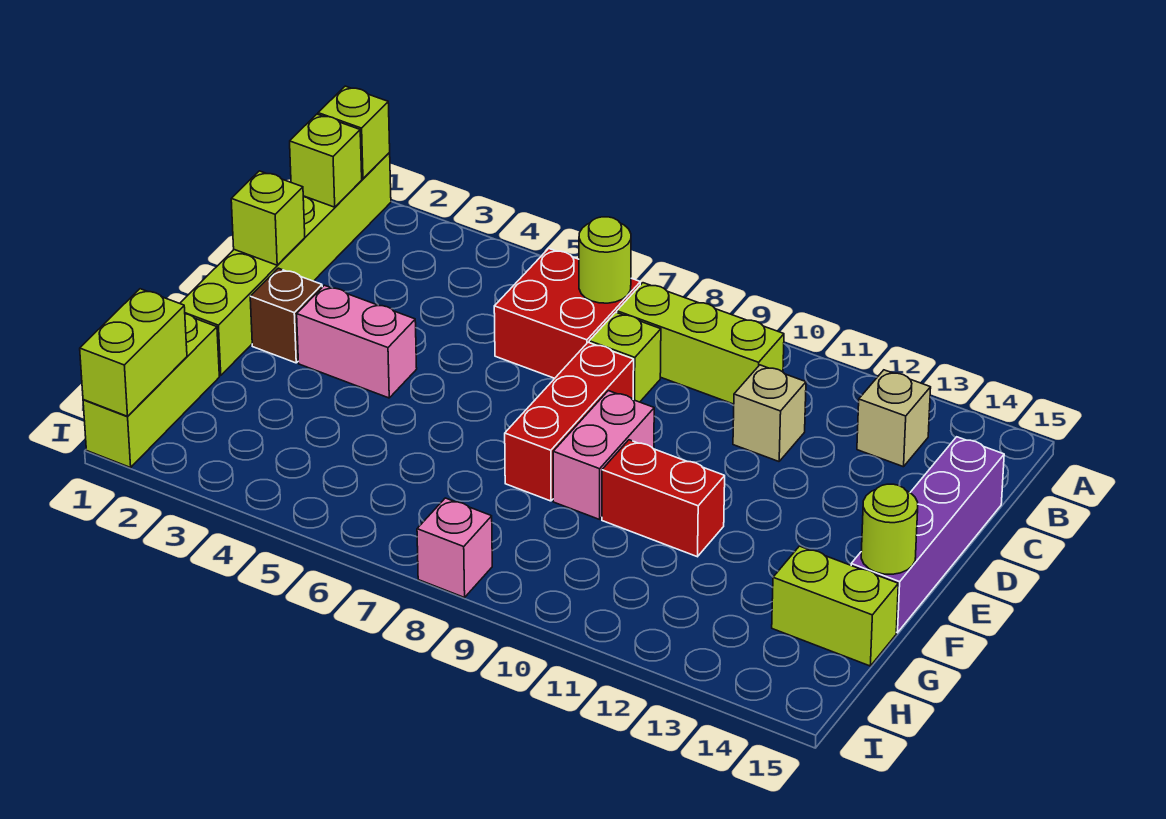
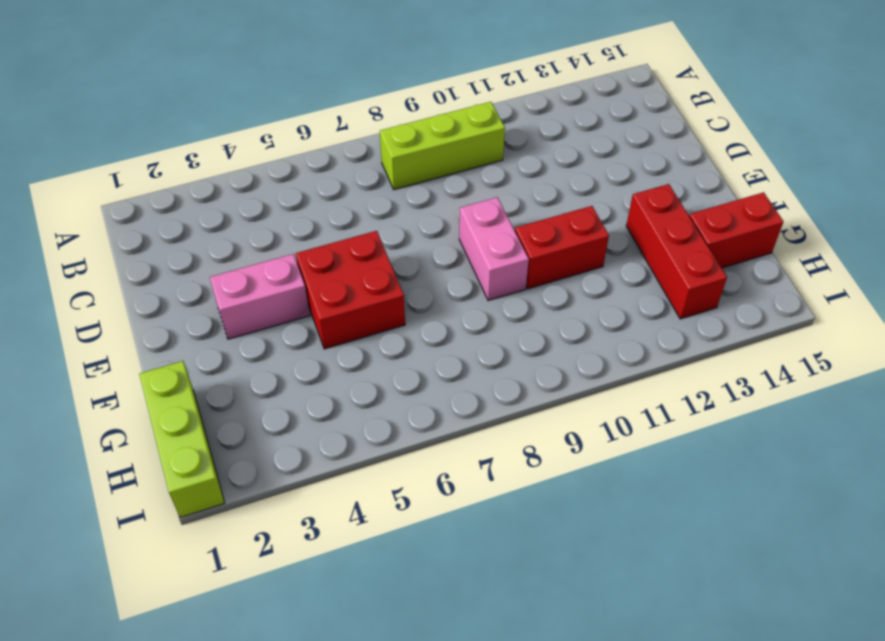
red brick E5:F6 level 1 -> red brick B6:C7 level 1
red brick F13:H13 level 1 -> red brick D8:F8 level 1
red brick G14:G15 level 1 -> lime brick G14:G15 level 1
none -> lime brick A1:F1 level 1
none -> tan brick B13 level 1
none -> lime brick C8 level 1

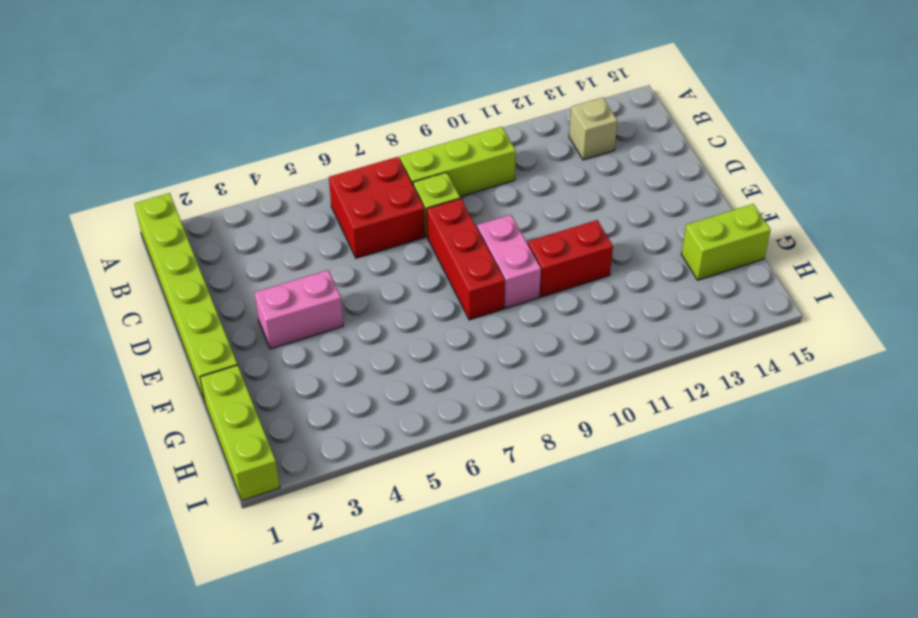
none -> tan brick C11 level 1
none -> purple brick C15:F15 level 1
none -> brown brick E2 level 1

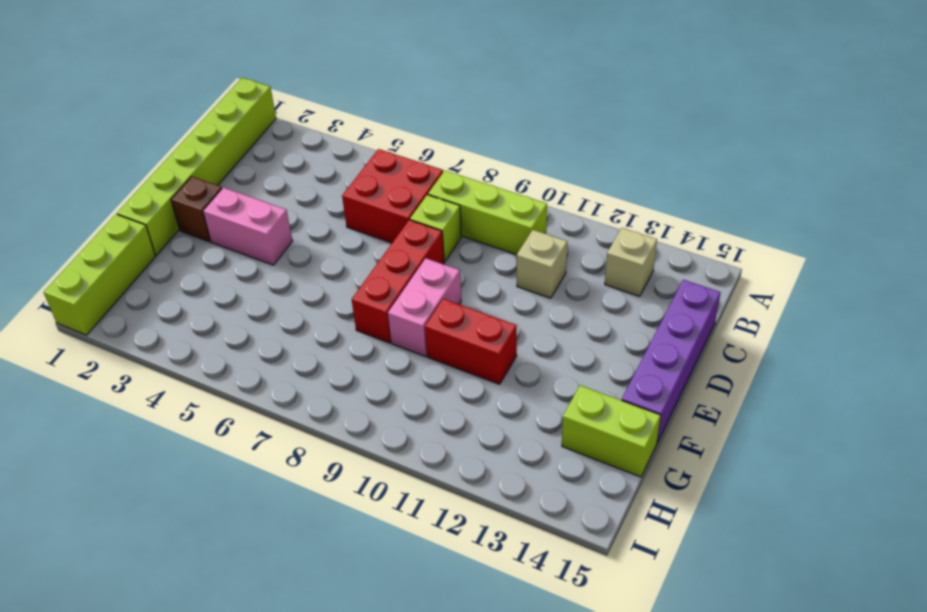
none -> pink brick I8 level 1
none -> lime brick A1 level 2
none -> lime brick B1 level 2

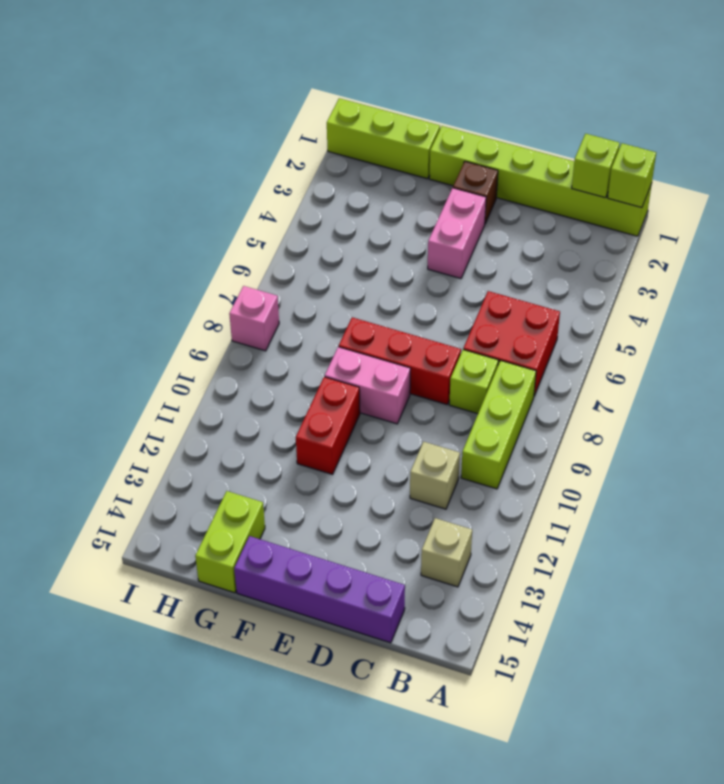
none -> lime round brick B7 level 2
none -> lime brick D1 level 2
none -> lime round brick F15 level 2

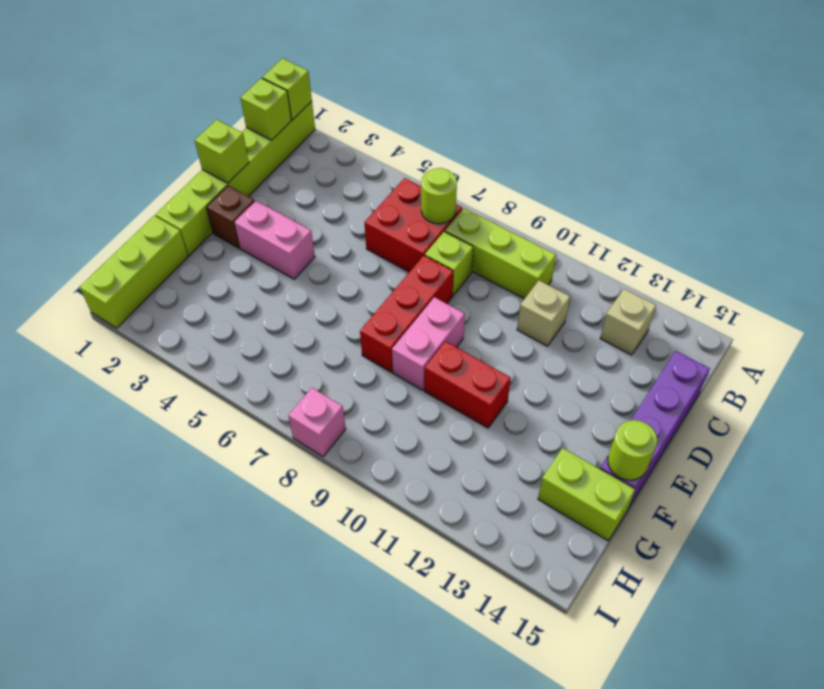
none -> lime brick H1:I1 level 2

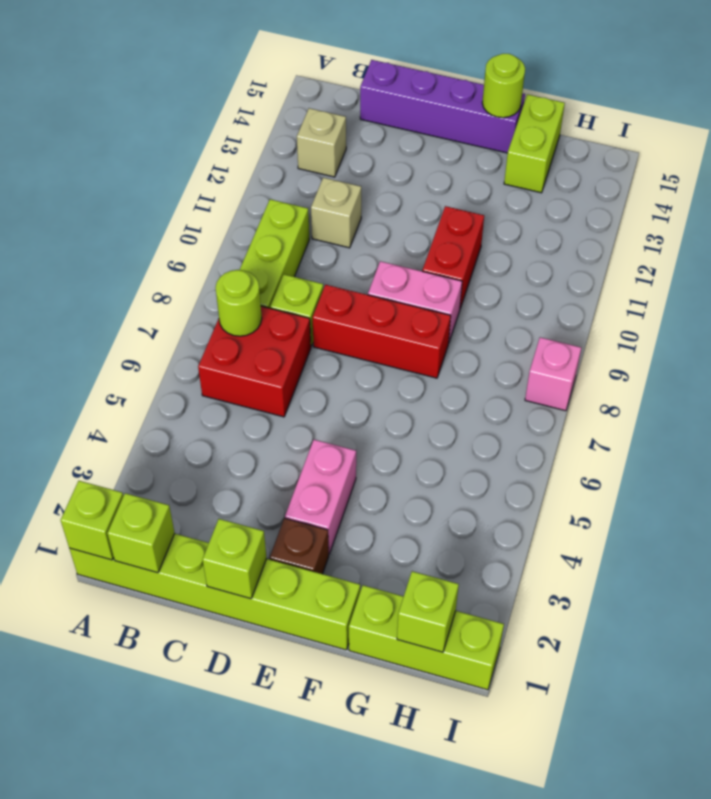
lime brick H1 level 2 -> lime brick H1:I1 level 2

